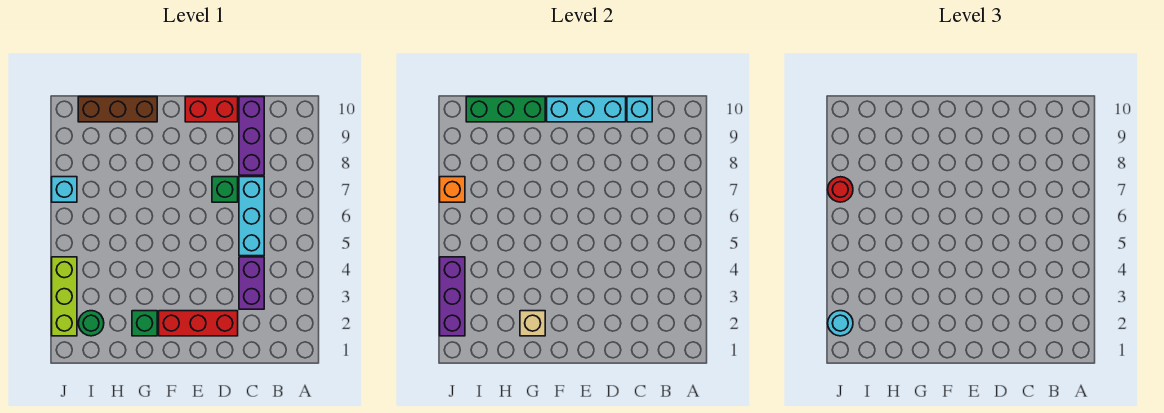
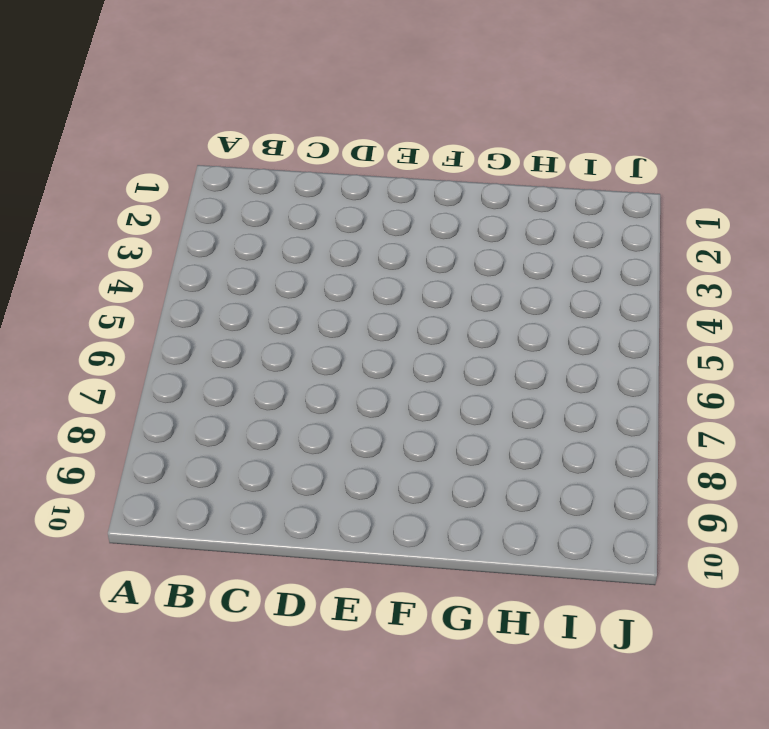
none -> purple brick C3:C4 level 1
none -> cyan brick C5:C7 level 1
none -> purple brick C8:C10 level 1

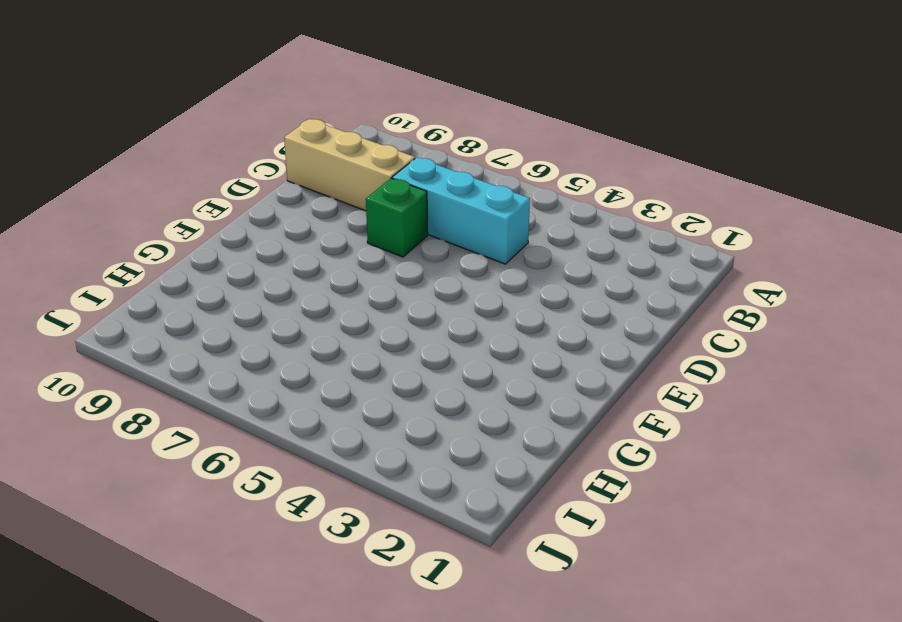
tan brick C8:C10 level 1 -> purple brick C8:C10 level 1
none -> purple brick C3:C4 level 1
none -> red brick D2:F2 level 1
none -> red brick D10:E10 level 1

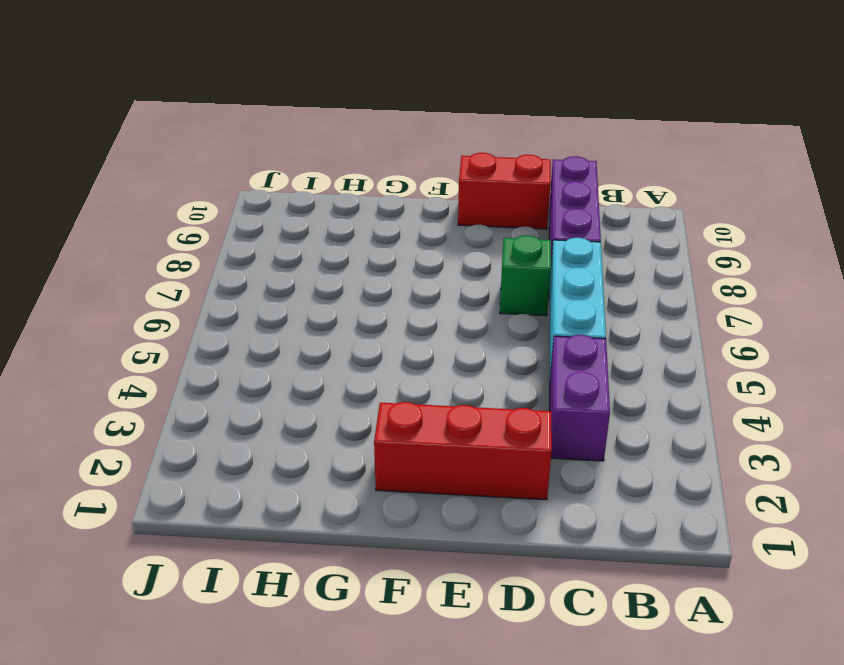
none -> green brick G2 level 1
none -> brown brick G10:I10 level 1
none -> green round brick I2 level 1

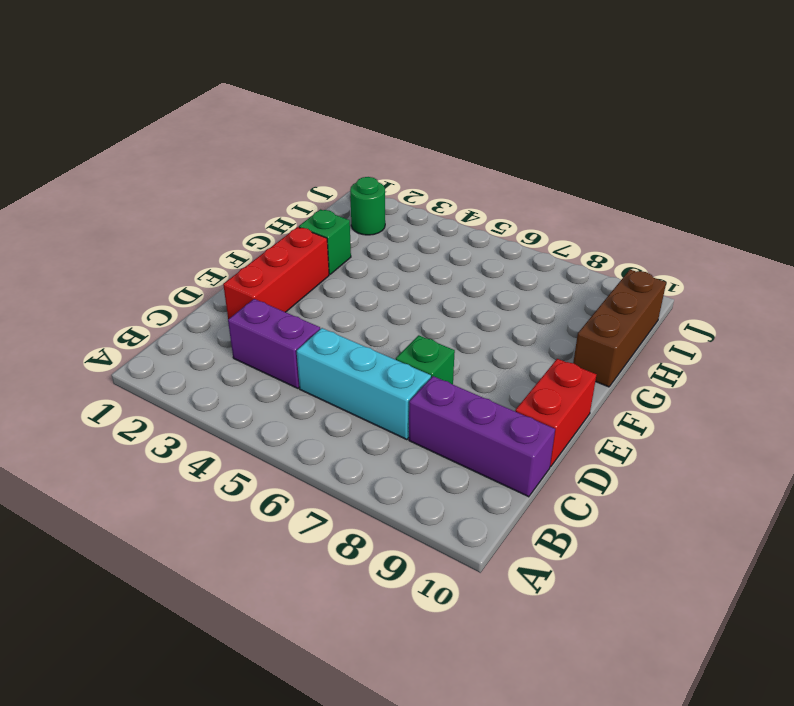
none -> lime brick J2:J4 level 1
none -> cyan brick J7 level 1
none -> cyan brick C10 level 2

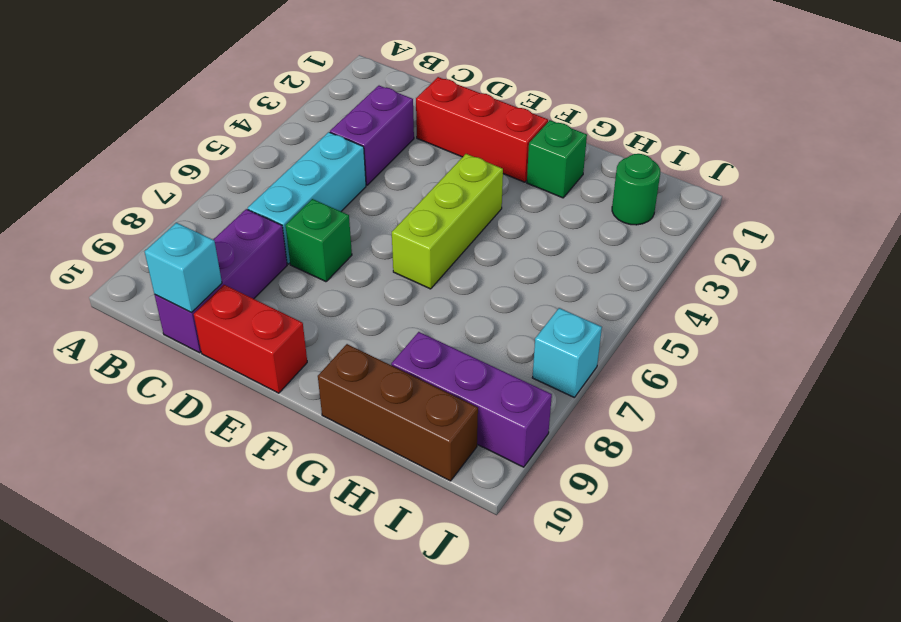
lime brick F4:F6 level 1 -> lime brick J2:J4 level 1
purple brick H9:J9 level 1 -> purple brick J2:J4 level 2
none -> cyan brick D10:F10 level 2
none -> tan brick G2 level 2
none -> green brick G10:I10 level 2

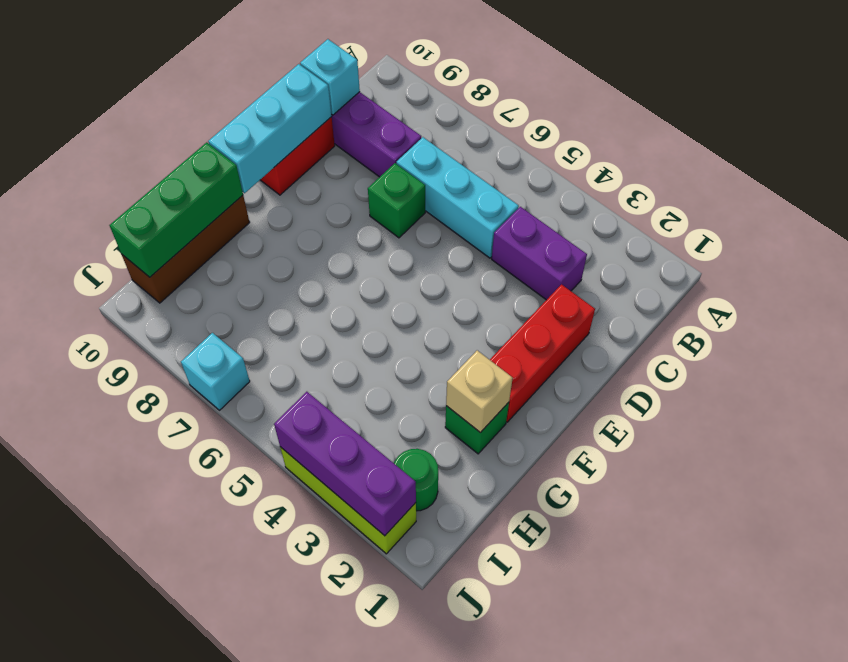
none -> orange brick J7 level 2
none -> cyan round brick J2 level 3
none -> red round brick J7 level 3

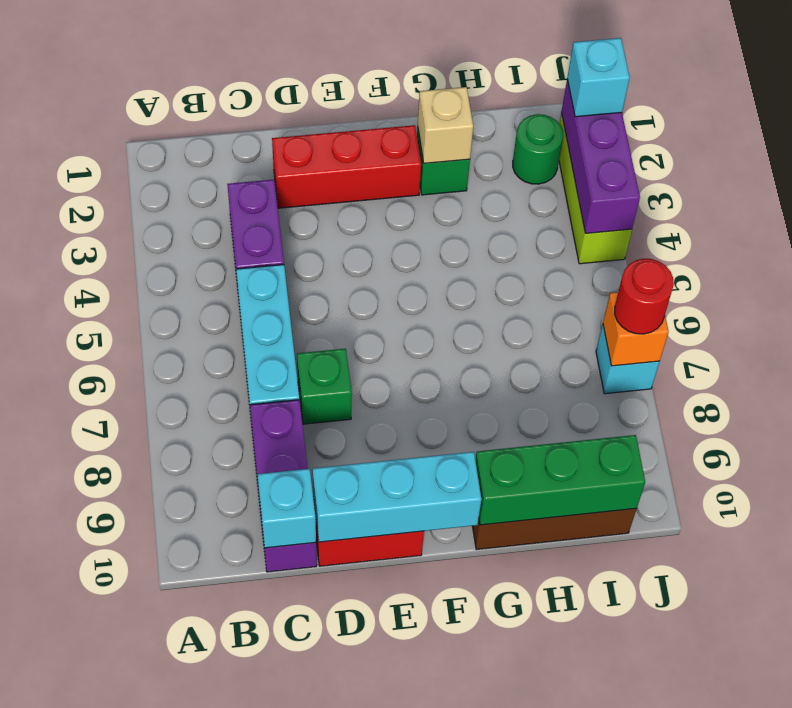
cyan brick J2 level 3 -> cyan round brick J2 level 3

